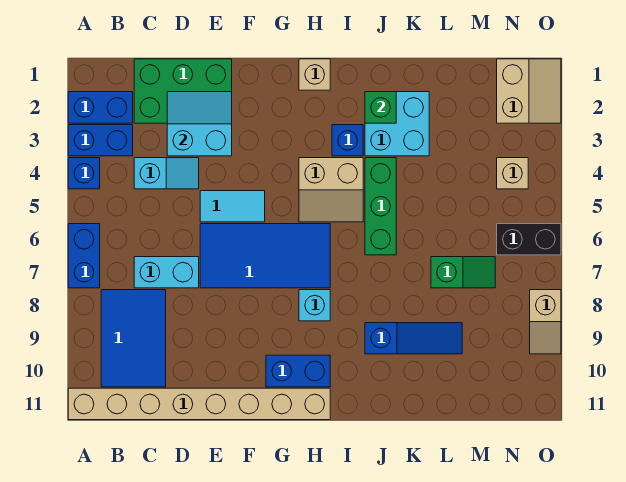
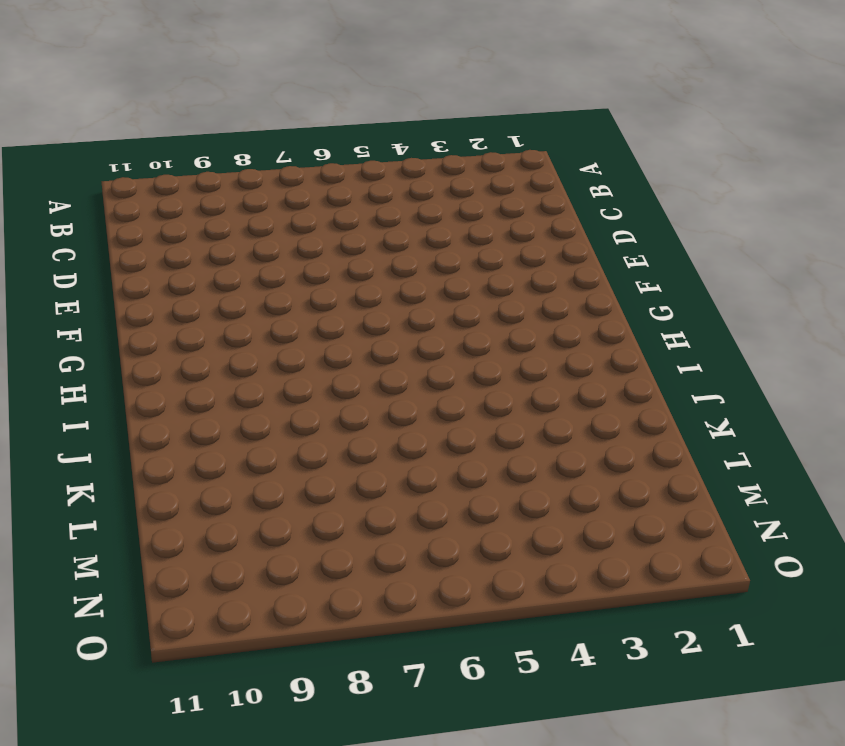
none -> blue brick A2:B2 level 1
none -> blue brick A3:B3 level 1
none -> blue brick A4 level 1

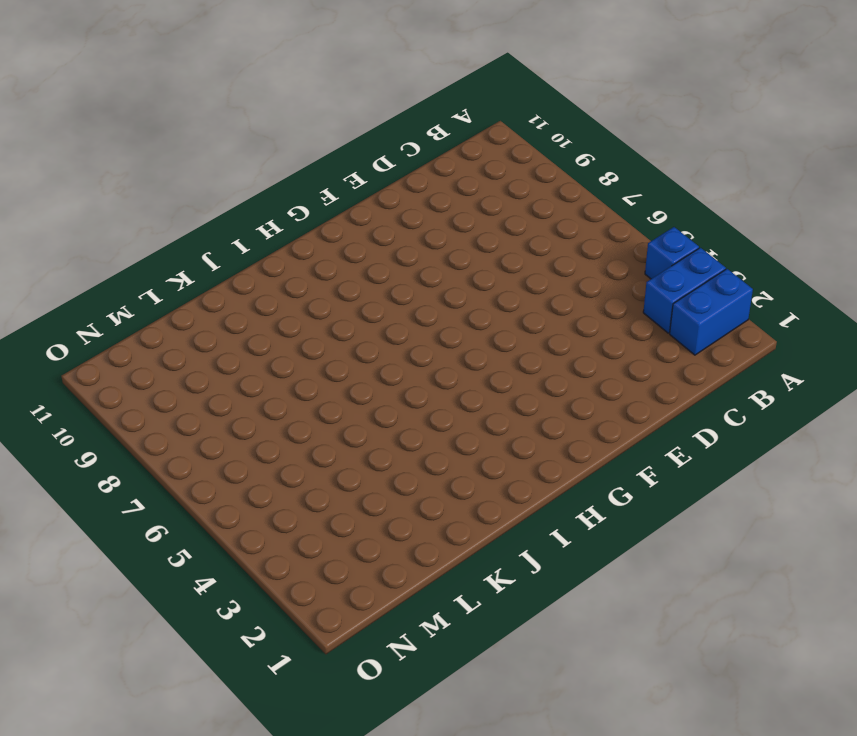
none -> blue brick A6:A7 level 1
none -> tan brick A11:H11 level 1
none -> blue tile B8:C10 level 1

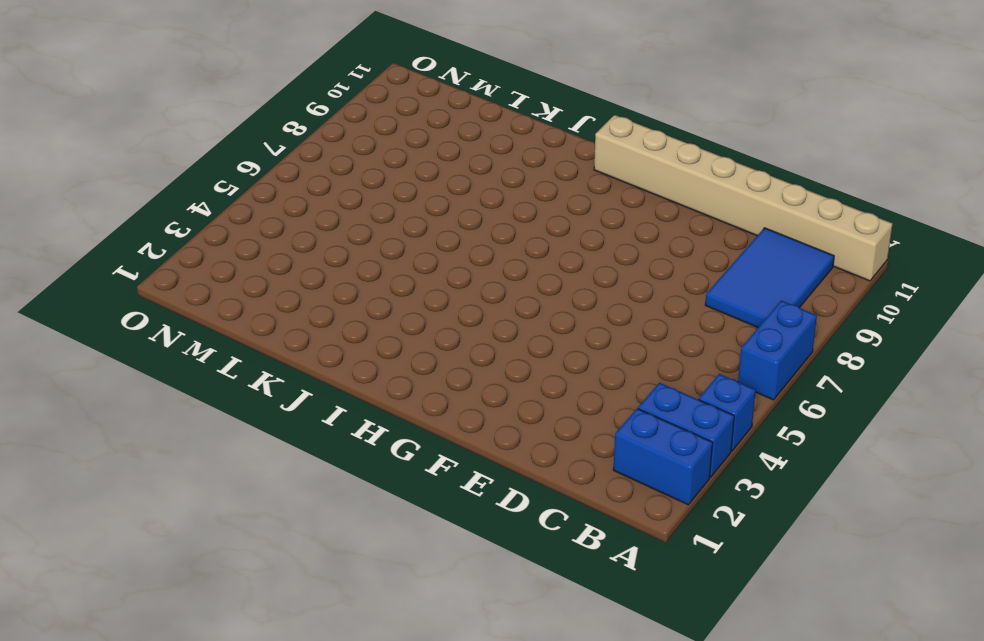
none -> green brick C1:E2 level 1
none -> cyan slope C4:D4 level 1 top C
none -> cyan brick C7:D7 level 1

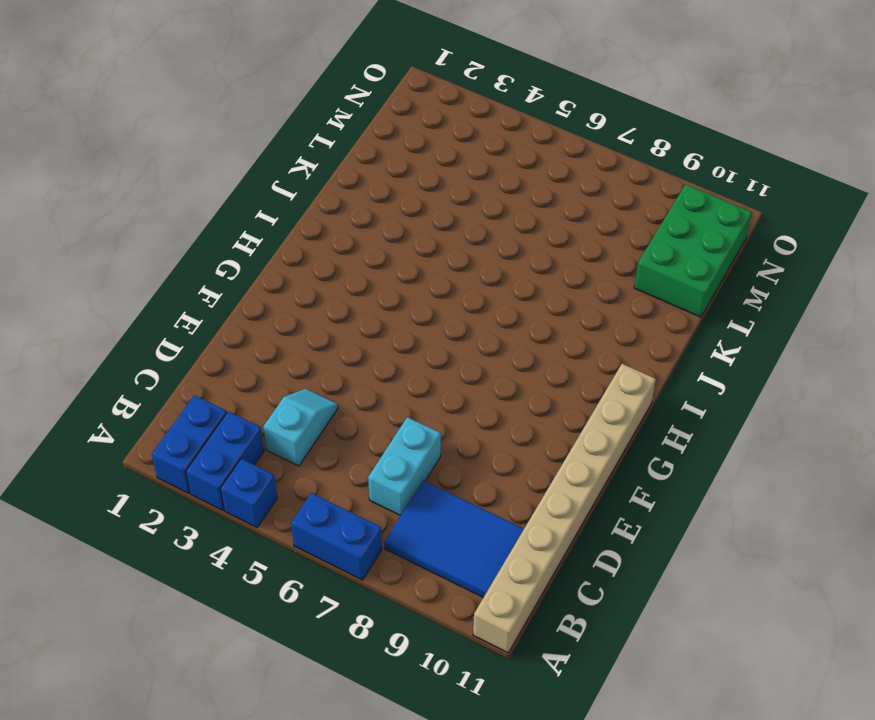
green brick L10:N11 level 1 -> green brick C1:E2 level 1
none -> cyan tile E5:F5 level 1
none -> blue tile E6:H7 level 1
none -> blue brick G10:H10 level 1

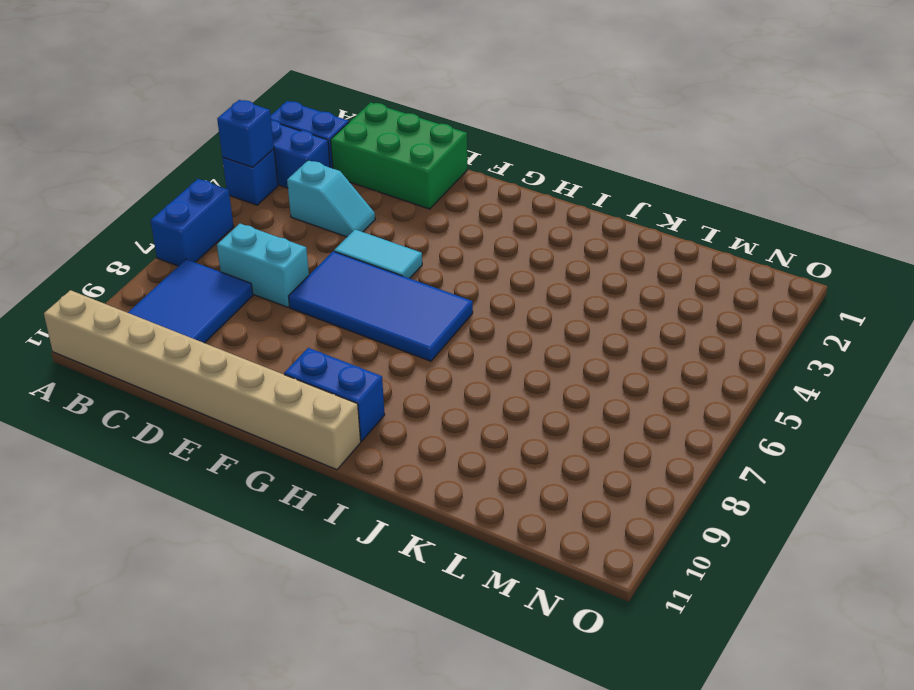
blue brick A4 level 2 -> blue brick I3 level 1
none -> tan brick H1 level 1
none -> tan slope H4:I5 level 1 top 4
none -> cyan brick H8 level 1

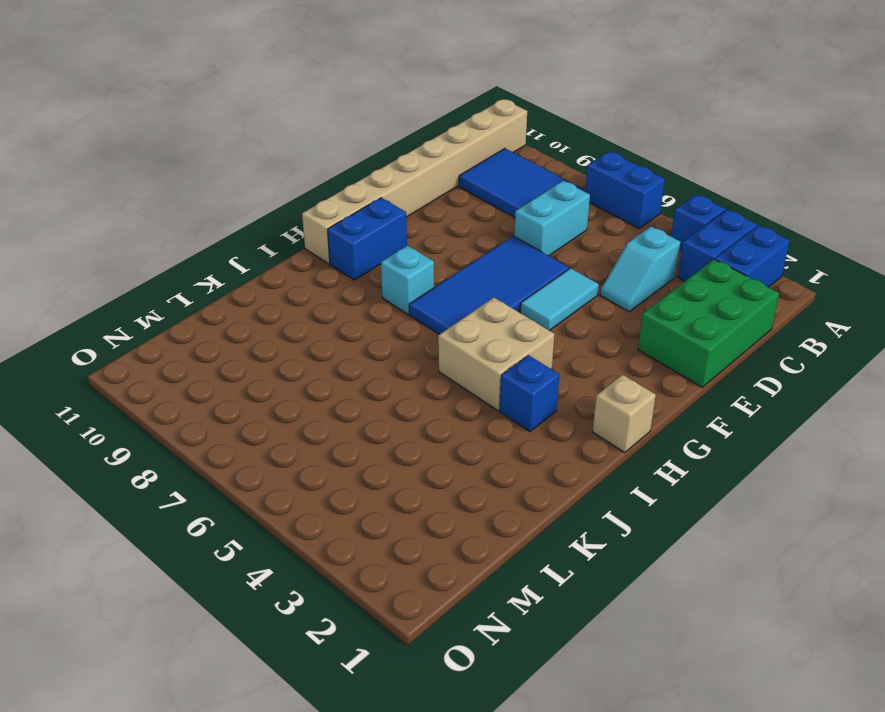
tan brick H4:I5 level 1 -> tan slope H4:I5 level 1 top 4
none -> cyan brick J2:K3 level 1
none -> green brick J4:J6 level 1
none -> blue slope J9:L9 level 1 top J

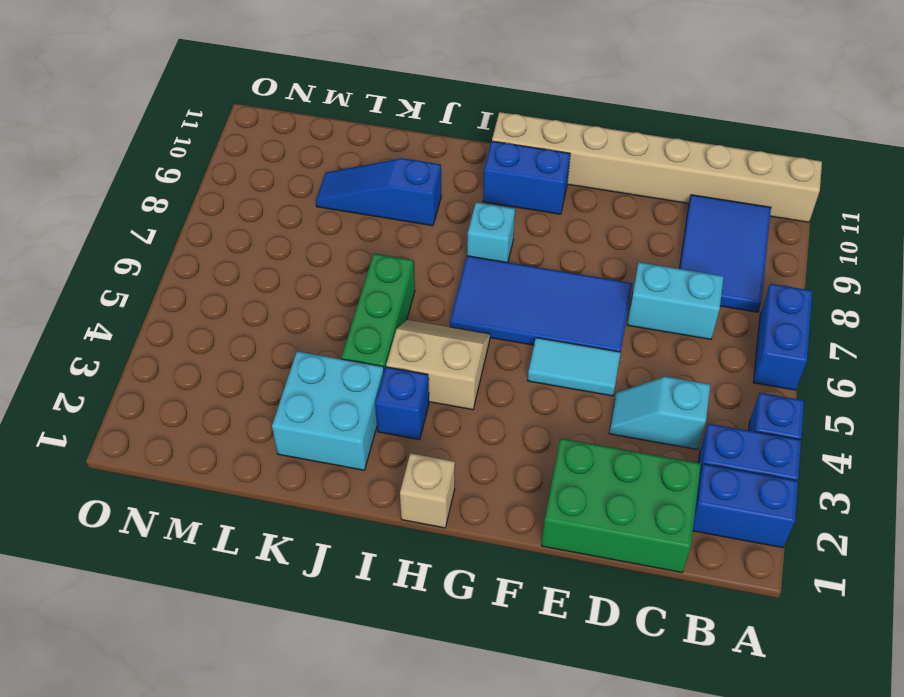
none -> green slope L7:M7 level 1 top L
none -> tan slope N1:O2 level 1 top N
none -> tan brick N4 level 1

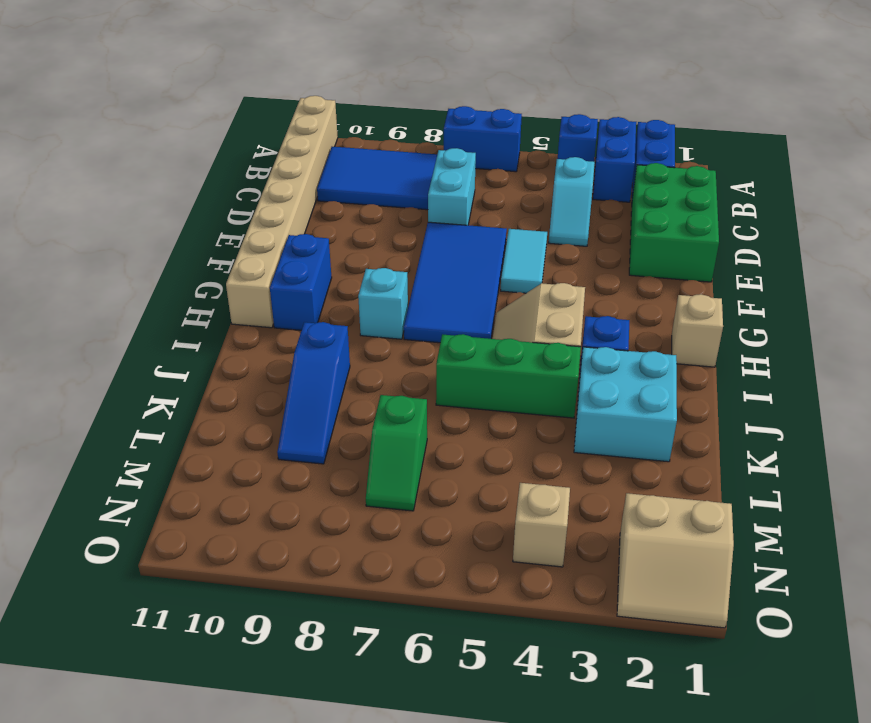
none -> black brick N6:O6 level 1
none -> tan slope O8:O9 level 1 top 8
none -> cyan slope D2:E3 level 2 top 3

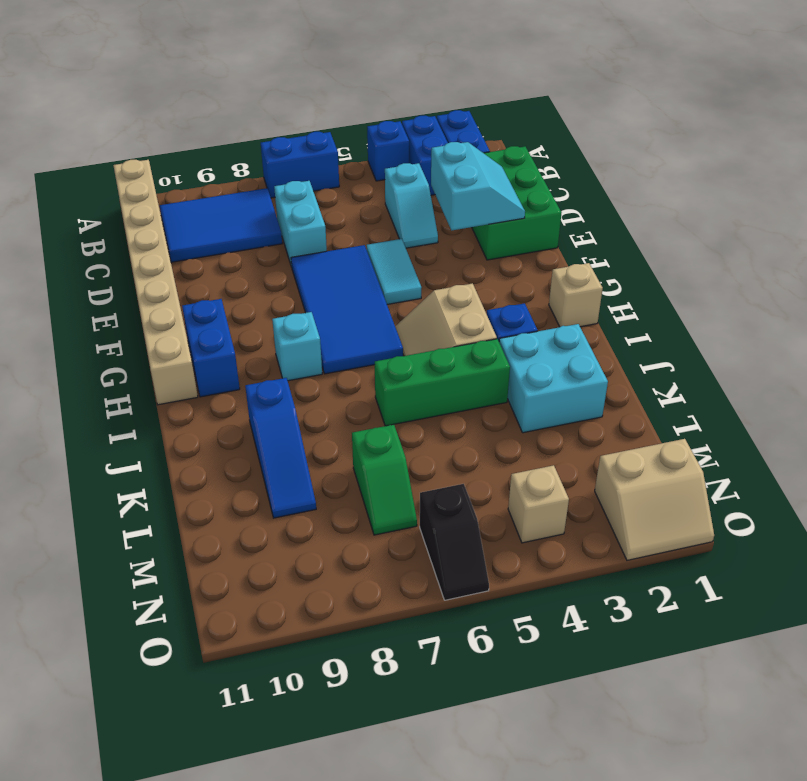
black slope N6:O6 level 1 top N -> black brick N6:O6 level 1
none -> tan slope O8:O9 level 1 top 8
none -> green brick J2 level 2

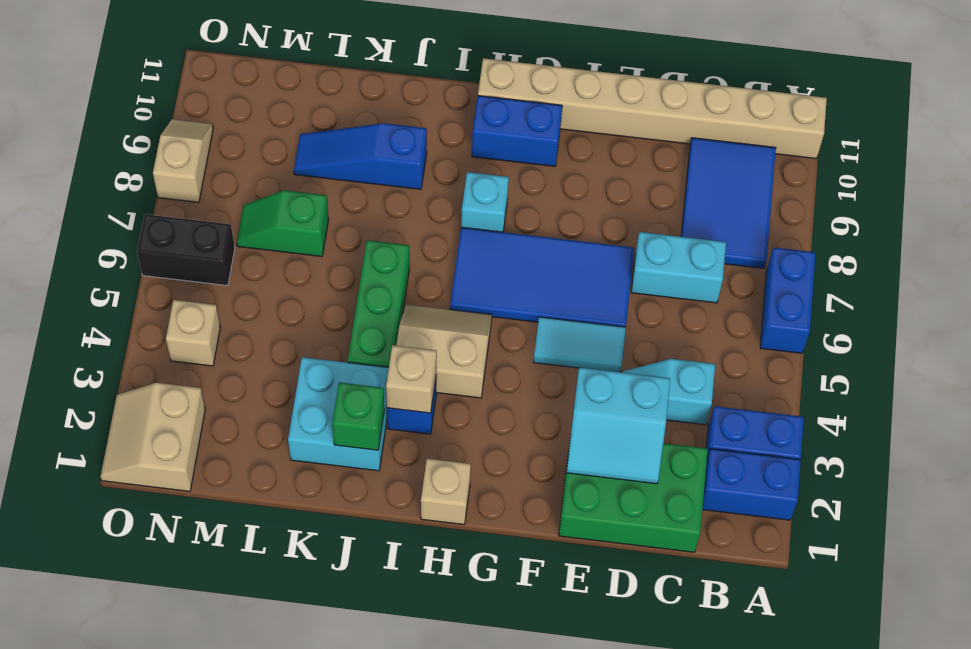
tan brick I3 level 2 -> none
none -> blue brick A4 level 1

